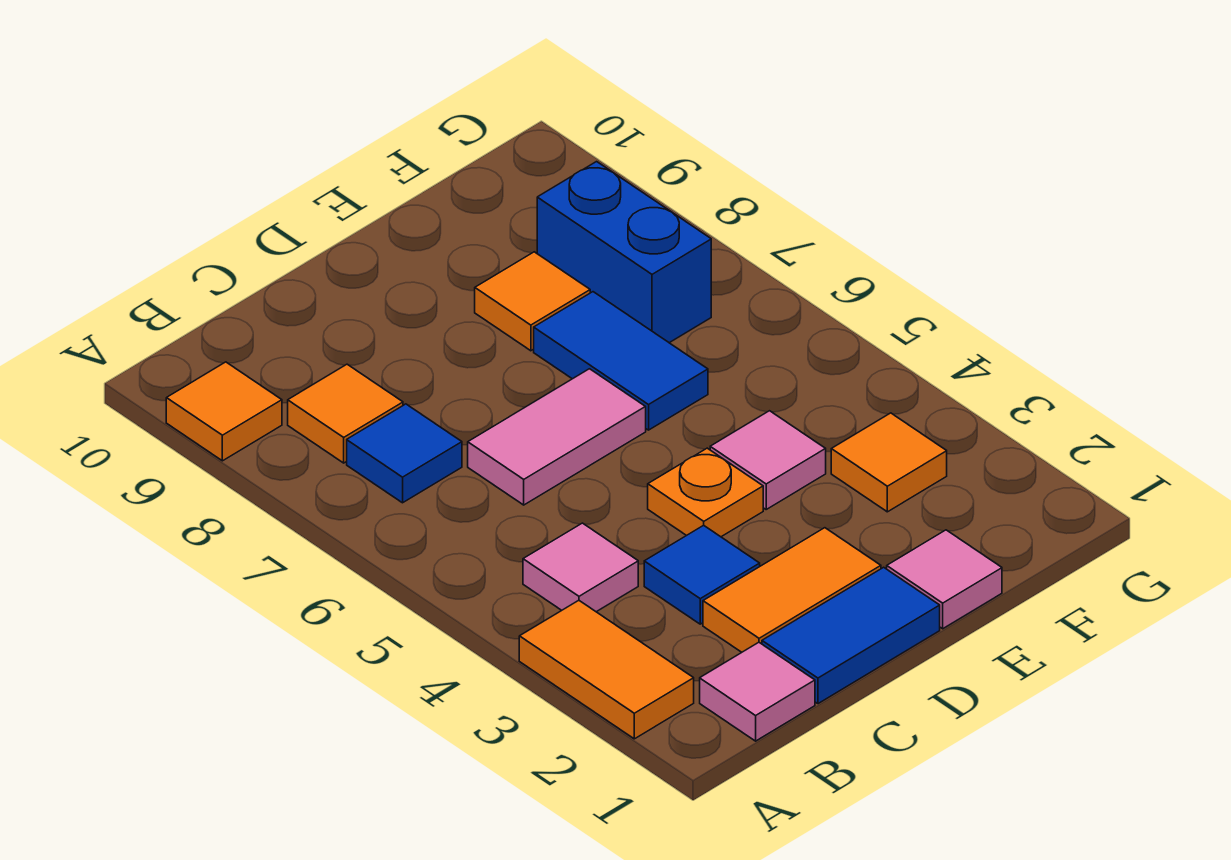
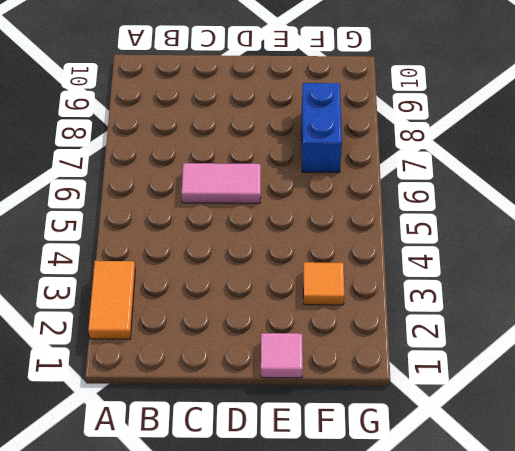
none -> orange tile A9 level 1
none -> pink tile B1 level 1
none -> pink tile B4 level 1

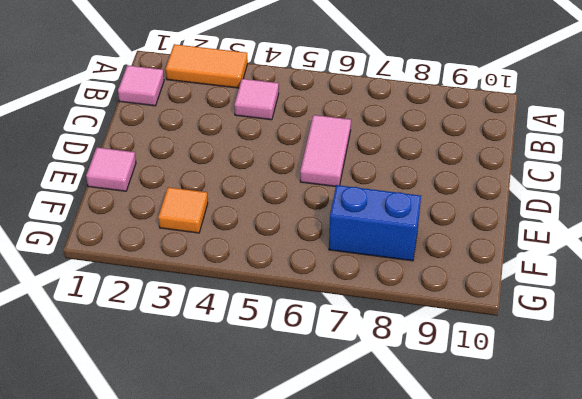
none -> orange tile A9 level 1
none -> blue tile B7 level 1
none -> orange tile B8 level 1

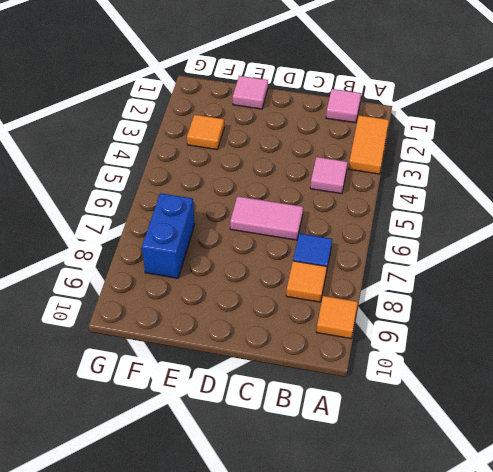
none -> blue tile C1:D1 level 1
none -> orange tile C2:D2 level 1
none -> blue tile C3 level 1

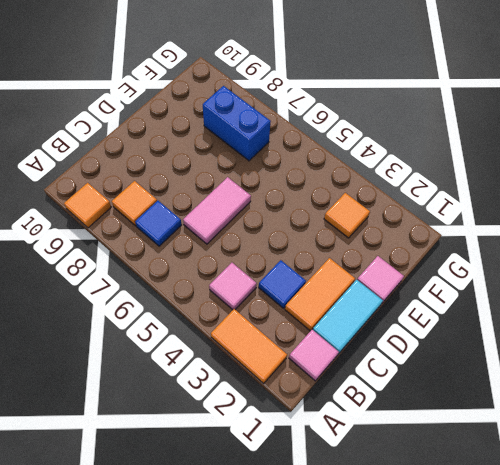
cyan tile C1:D1 level 1 -> blue tile C1:D1 level 1
none -> orange plate D4 level 1
none -> pink tile E4 level 1
none -> blue tile E6:E7 level 1

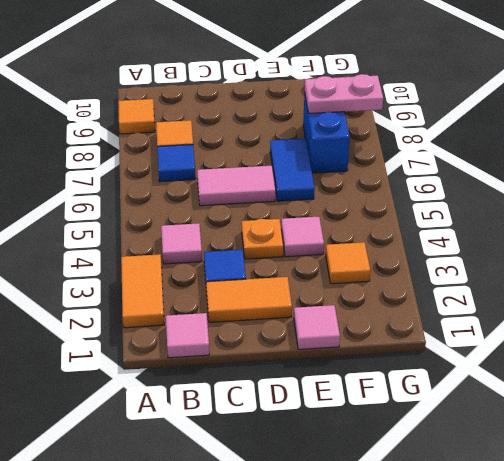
pink plate F8:G8 level 2 -> none
none -> blue tile C1:D1 level 1
none -> orange tile E8 level 1

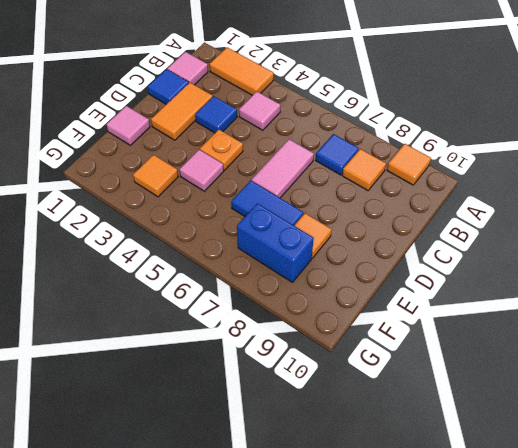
blue tile C1 level 1 -> blue tile C1:D1 level 1

